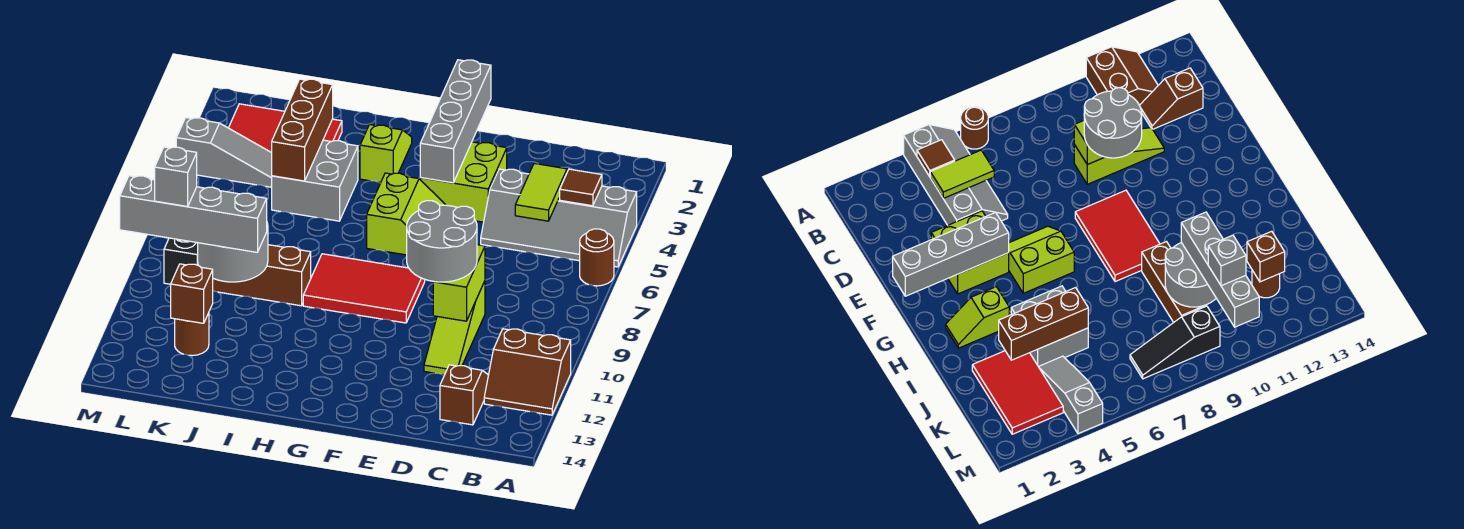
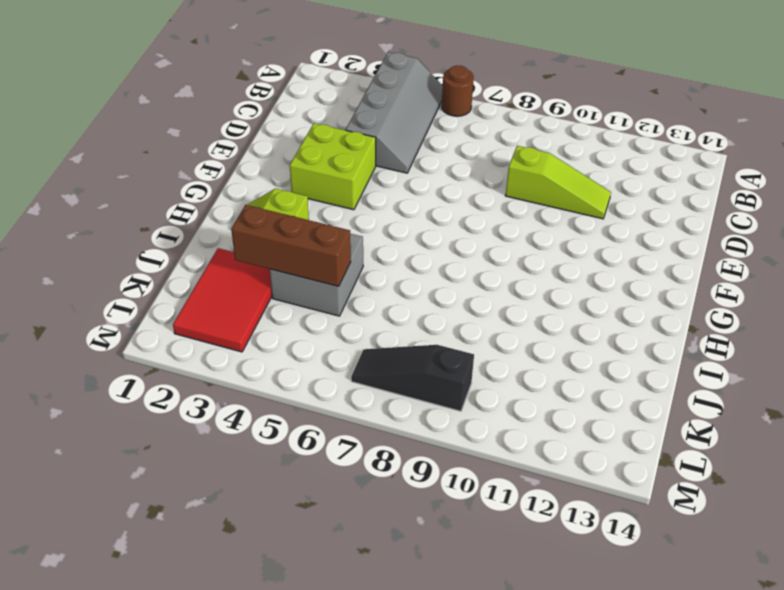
none -> brown slope A11:B12 level 1 top 11
none -> brown slope C12:C13 level 1 top 13
none -> lime slope F5:G6 level 1 top G

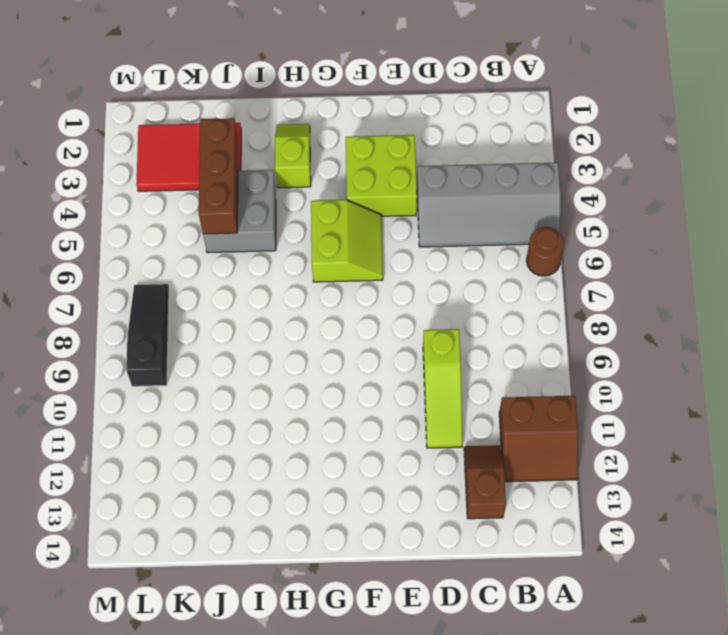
none -> red tile F8:H9 level 1
none -> brown brick I9:K9 level 1
none -> grey slope K4:M4 level 1 top M

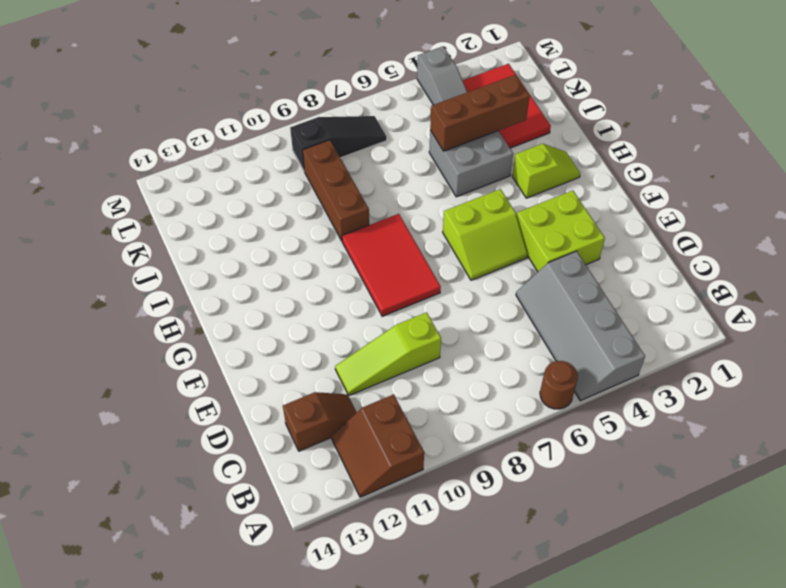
none -> brown round brick K12 level 1
none -> brown tile B4 level 2
none -> lime tile C4:C5 level 2

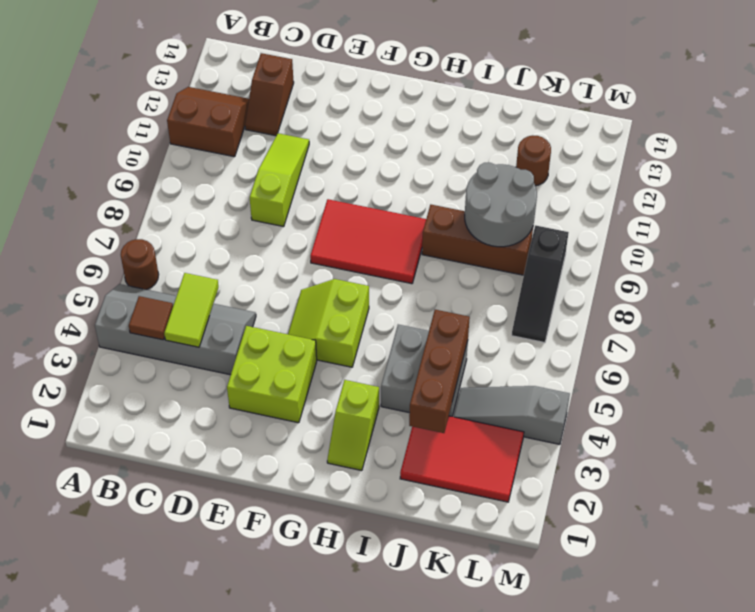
none -> lime brick D9:D10 level 2
none -> grey brick F1:F4 level 2
none -> brown brick K12 level 2

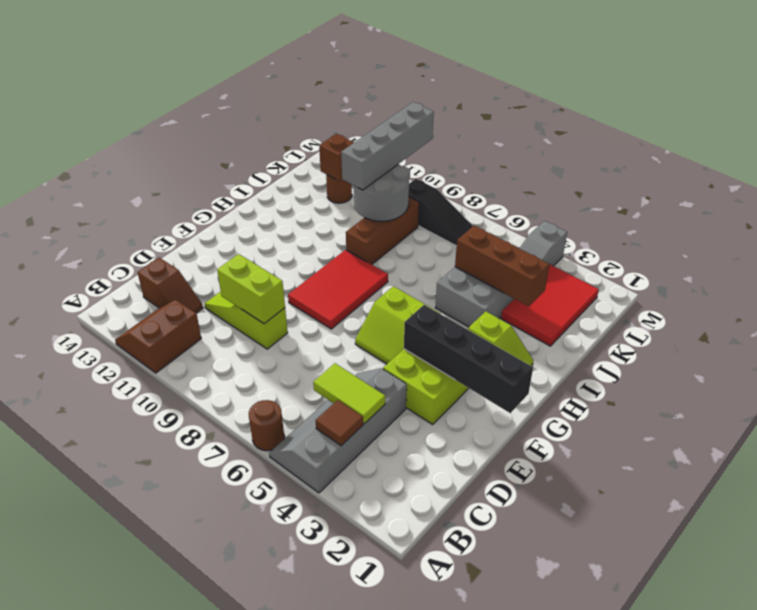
black brick F1:F4 level 2 -> grey brick F1:F4 level 2
none -> grey round brick D9:E10 level 3
none -> grey brick L10 level 4

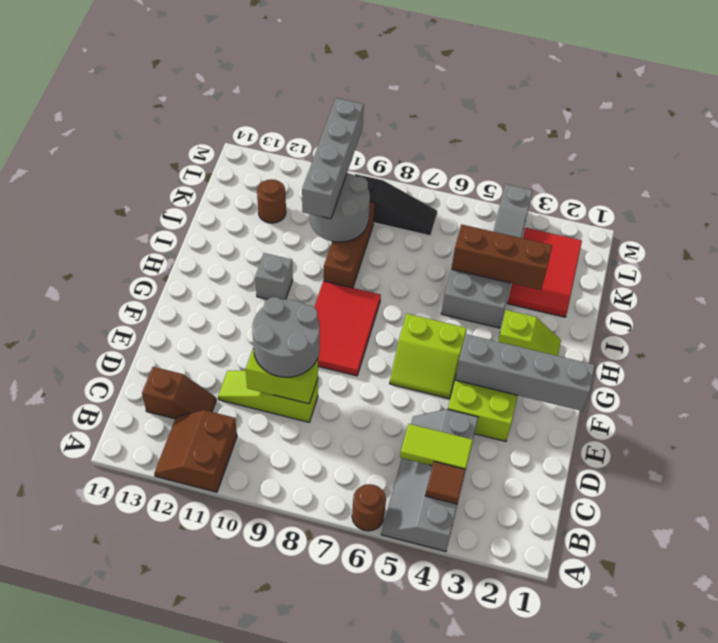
grey brick H11 level 1 -> grey brick L10 level 4
none -> brown brick K12 level 2

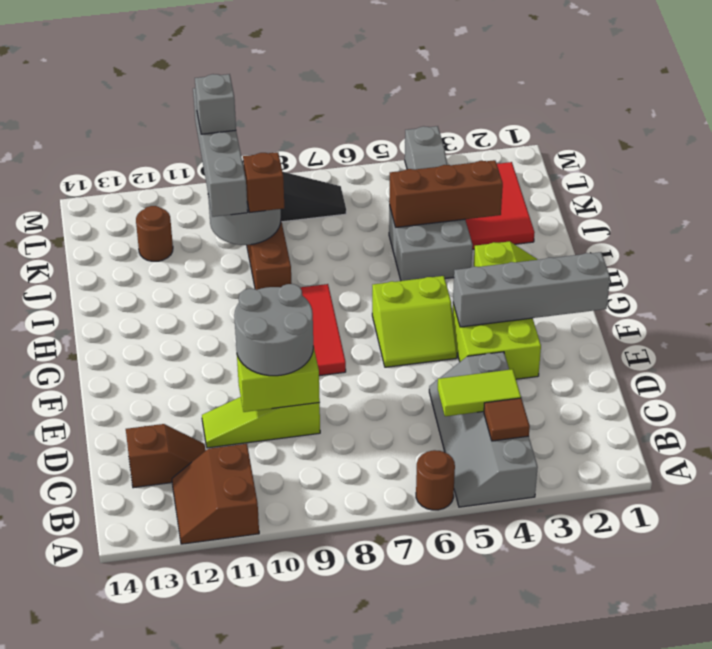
brown brick J9 level 3 -> brown brick K12 level 2

